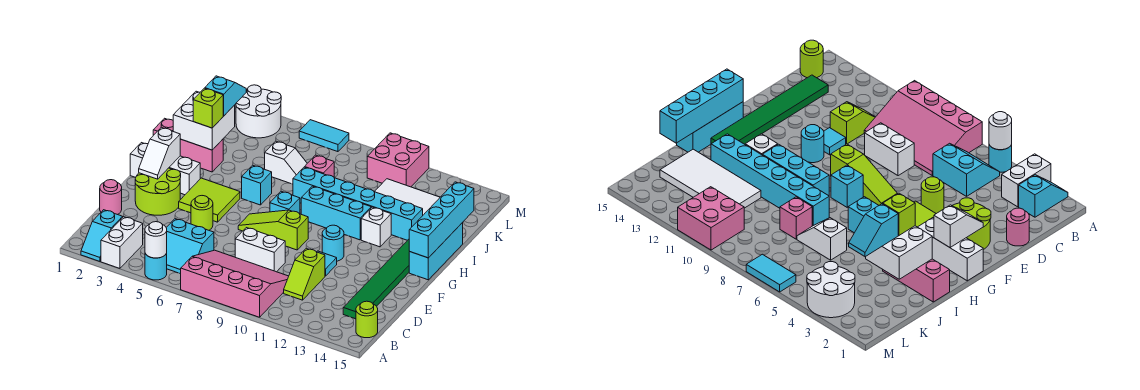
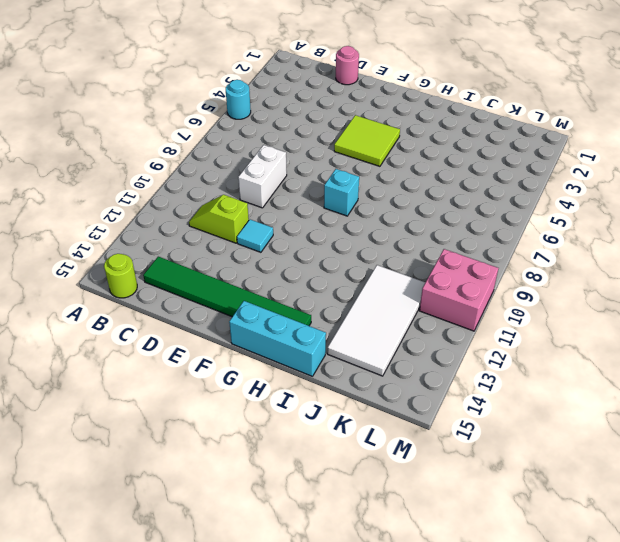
none -> cyan slope A2:B2 level 1 top B
none -> white brick A3:B3 level 1
none -> pink slope A7:C10 level 1 top A
none -> cyan slope B5:C6 level 1 top C

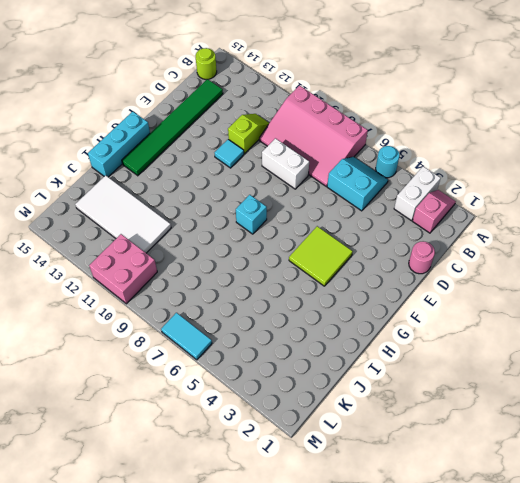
pink slope A2:B2 level 1 top B -> cyan slope A2:B2 level 1 top B
none -> lime round brick E2:F3 level 1
none -> lime round brick E5 level 1
none -> lime slope F7:F9 level 1 top 9
none -> cyan round brick F11 level 1

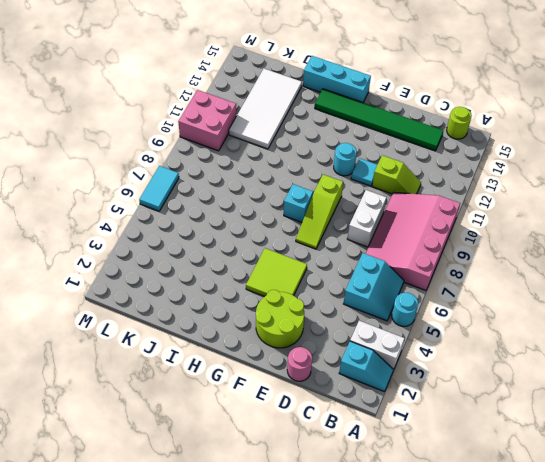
none -> lime round brick E5 level 1
none -> white brick G1:G3 level 1
none -> cyan brick H6 level 1
none -> cyan brick H9:H11 level 1

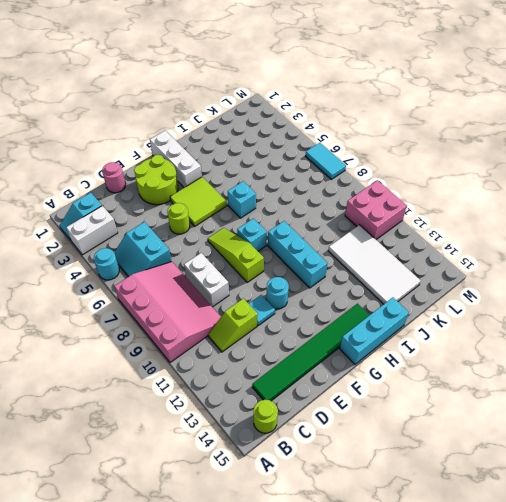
none -> white brick H12 level 1
none -> pink brick I1:I3 level 1
none -> cyan brick I8:I13 level 1
none -> white slope J6:J7 level 1 top 6

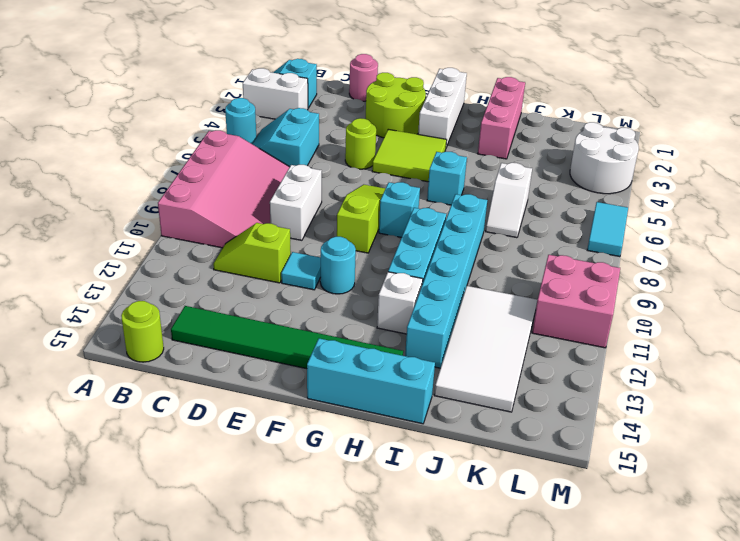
none -> pink brick J8 level 1
none -> white round brick A5 level 2
none -> white slope F2:G2 level 2 top G
none -> cyan brick G15:J15 level 2

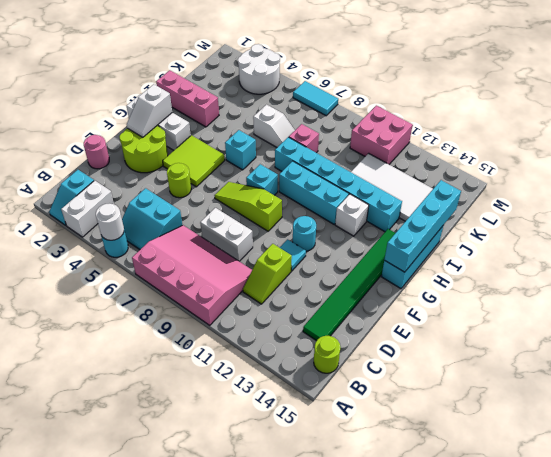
none -> white brick I2:J3 level 2
none -> lime brick I3 level 3
none -> cyan slope J3:K3 level 3 top J

